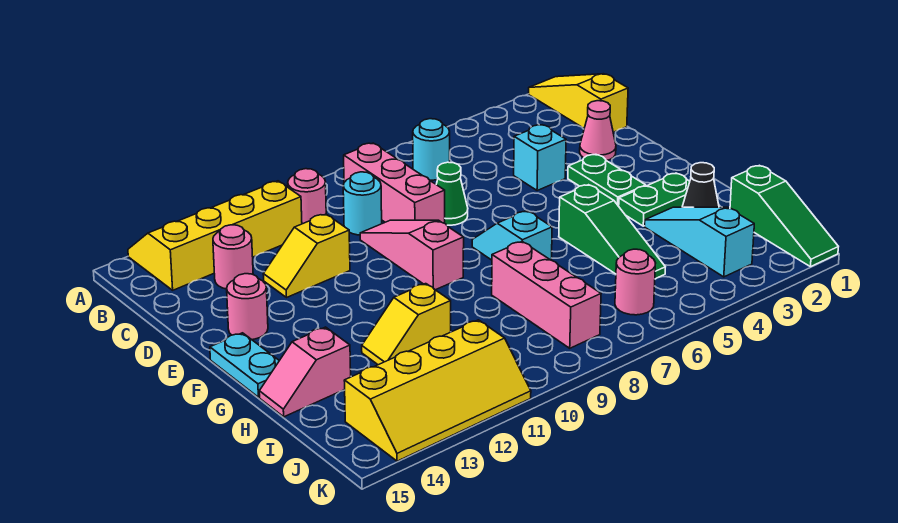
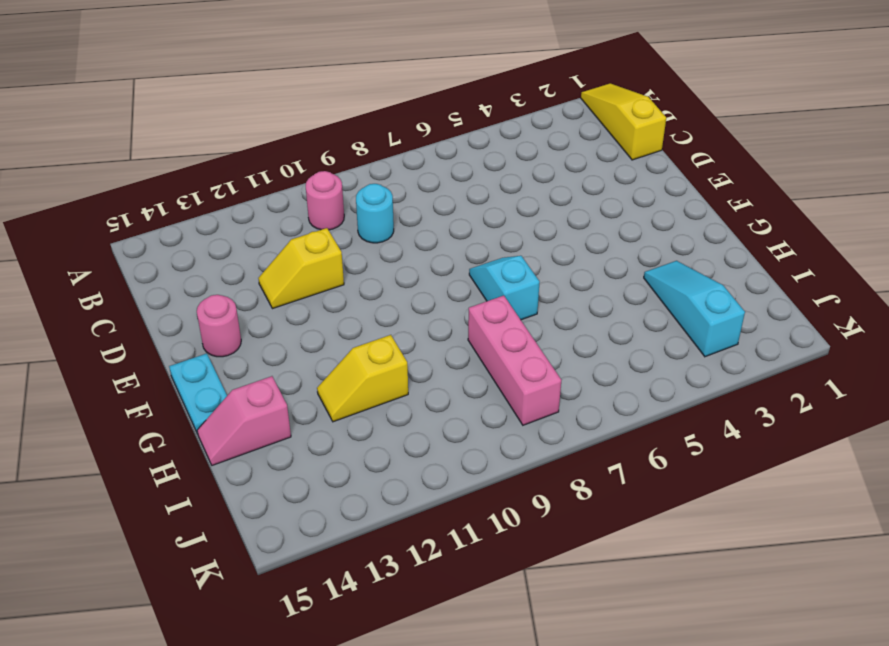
none -> yellow slope A11:B14 level 1 top B
none -> cyan round brick B6 level 1
none -> pink brick B8:D8 level 1

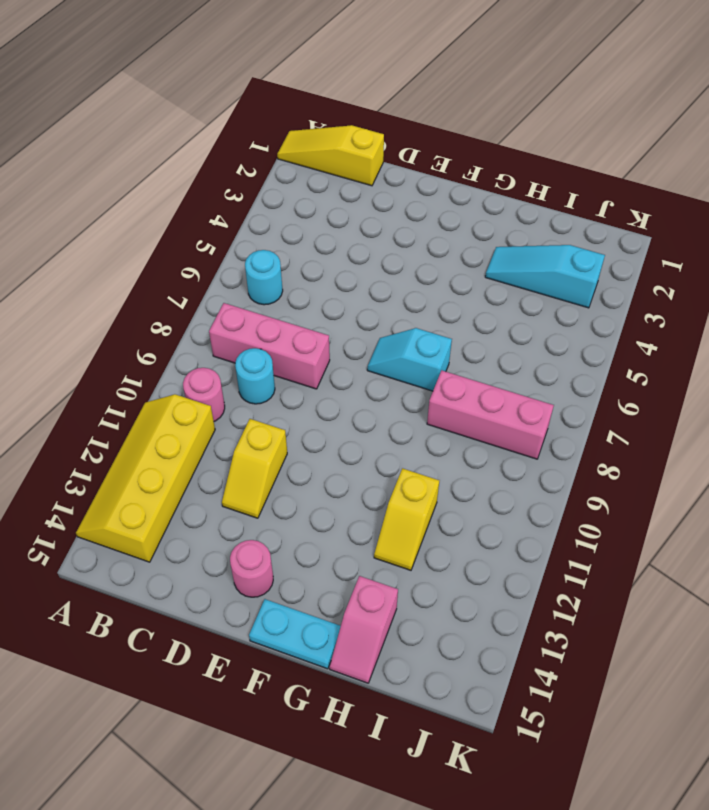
none -> pink round brick C13 level 1
none -> pink cone D2 level 1
none -> cyan brick D4 level 1

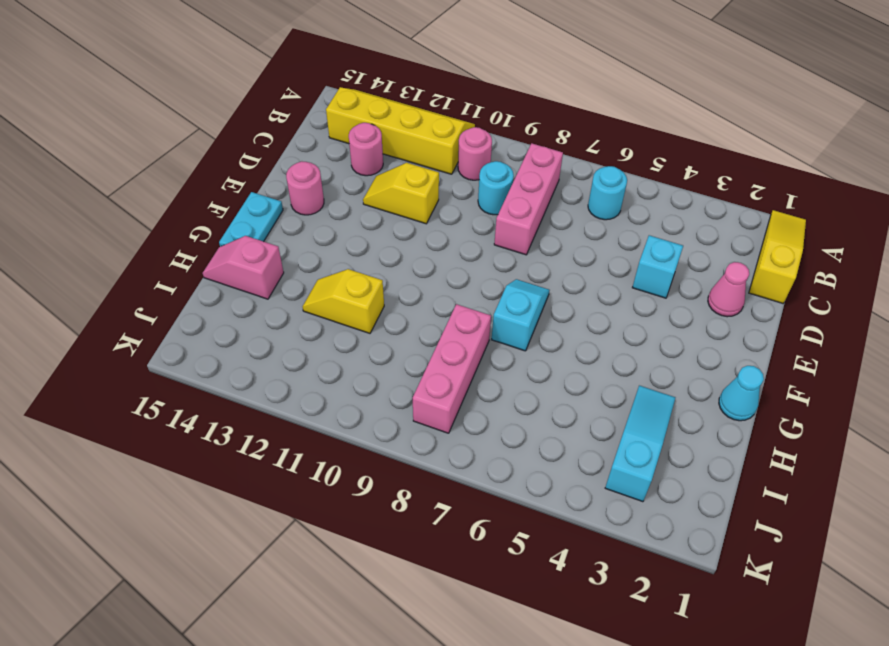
cyan cone G1 level 1 -> none
none -> green cone D7 level 1
none -> pink slope D9:F9 level 1 top F
none -> green plate E3:F3 level 1

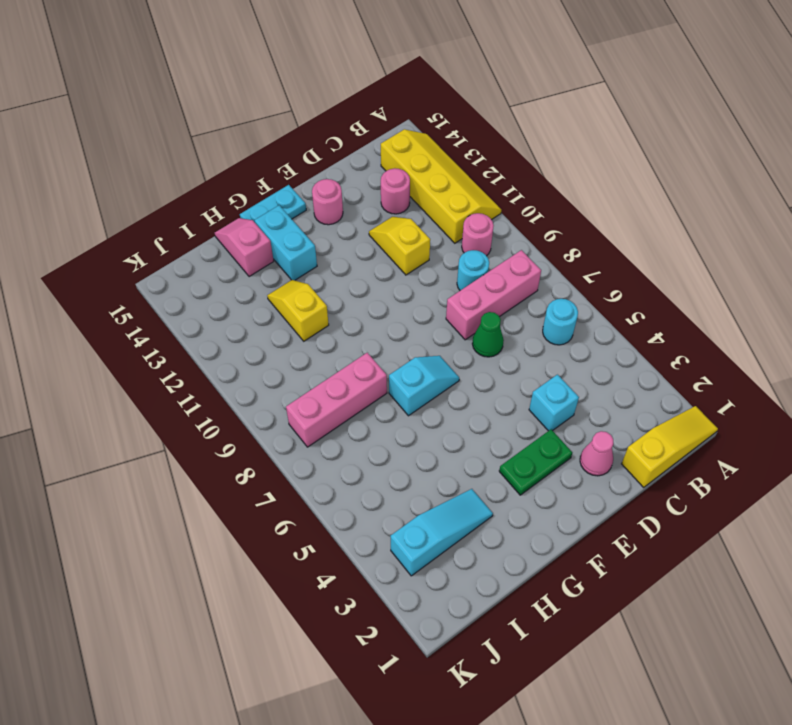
cyan brick G13:G14 level 1 -> none
none -> pink slope D9:F9 level 1 top F
none -> green plate G2:G3 level 1
none -> green slope G5:I5 level 1 top G

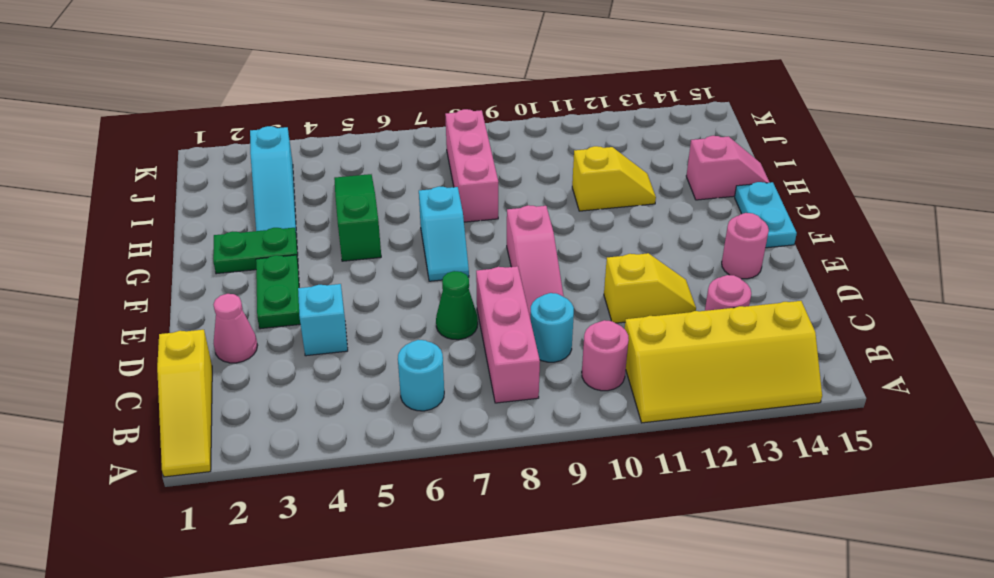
none -> black cone H2 level 1
none -> green slope I1:K1 level 1 top I
none -> pink round brick J6 level 1

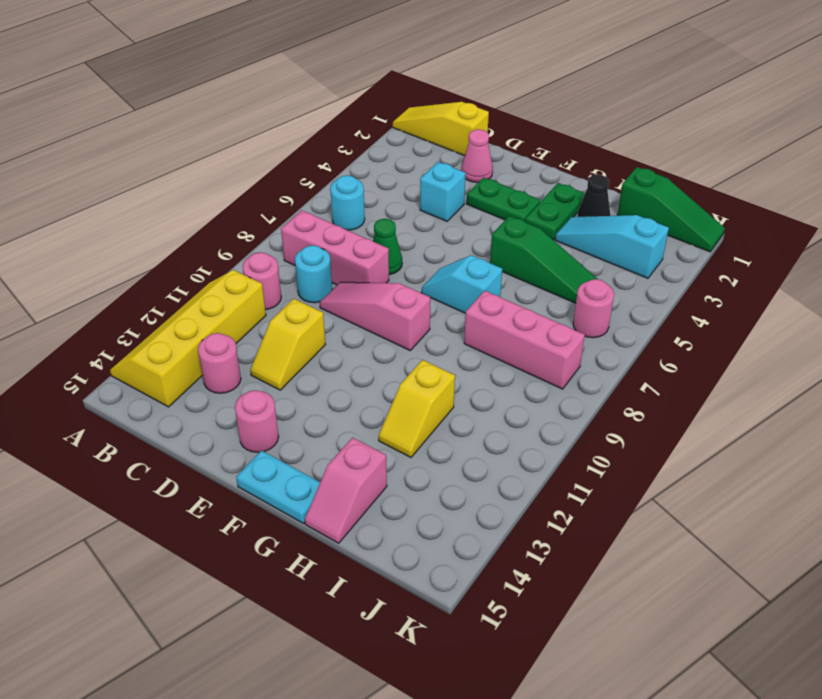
none -> yellow slope J11:K14 level 1 top J

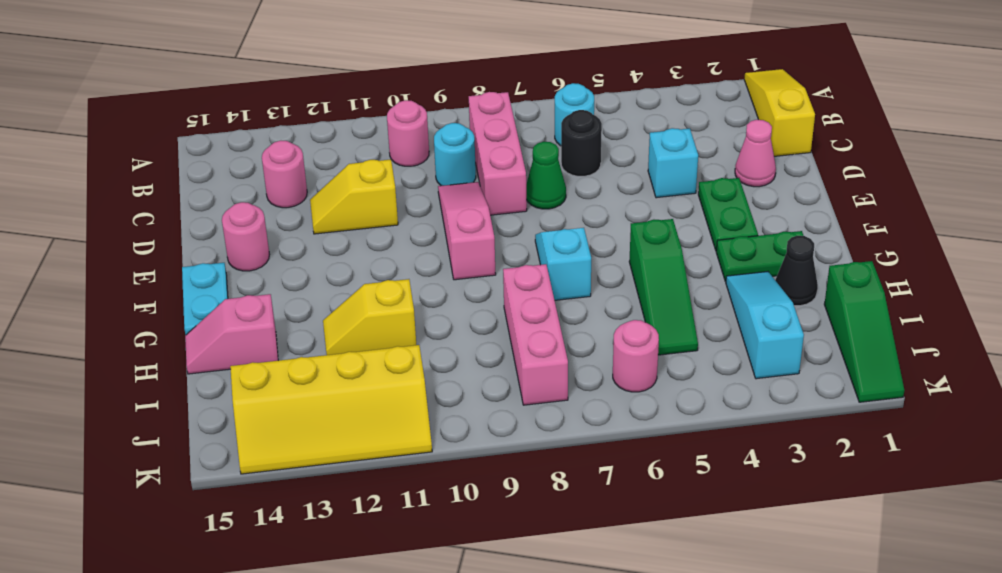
black round brick C6 level 1 -> none
none -> yellow slope A11:B14 level 1 top B

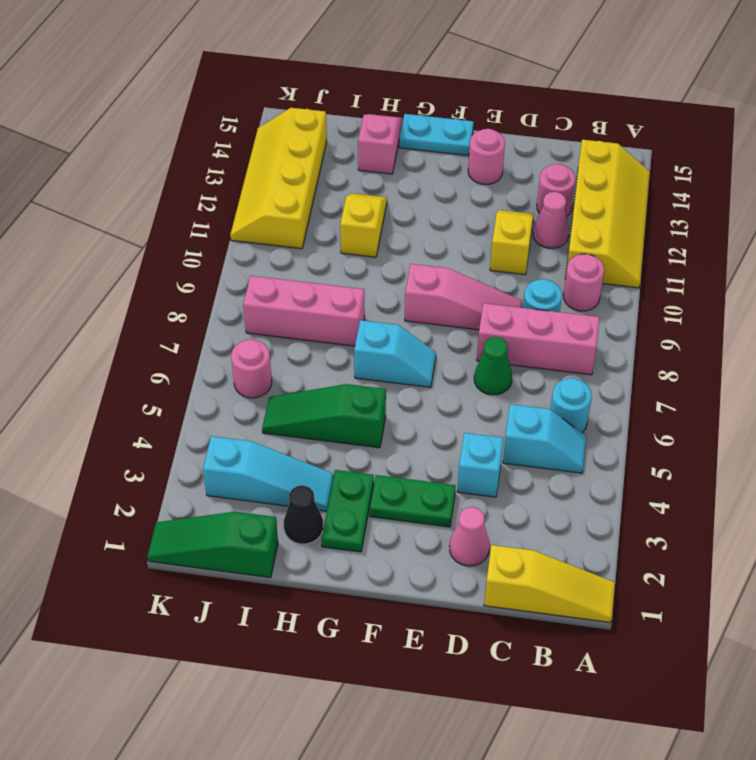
cyan slope B5:C5 level 1 top C -> none
pink cone C12 level 1 -> none

